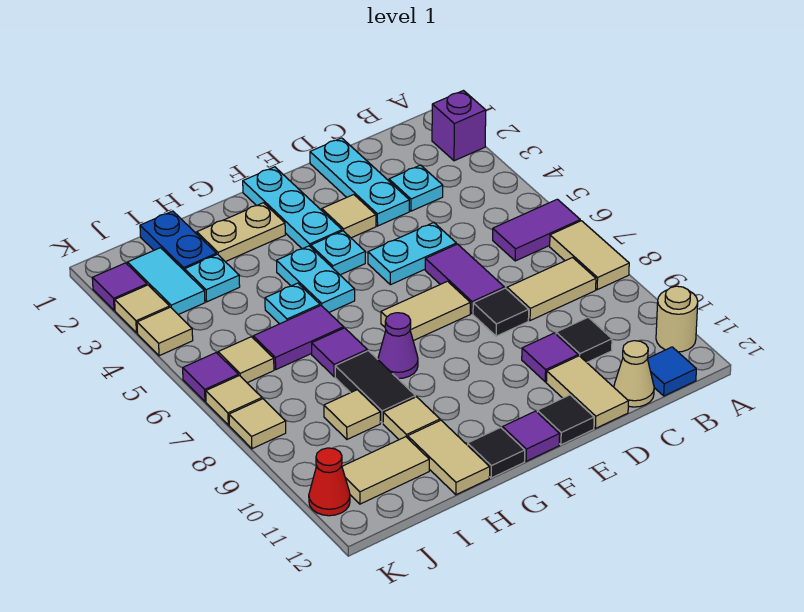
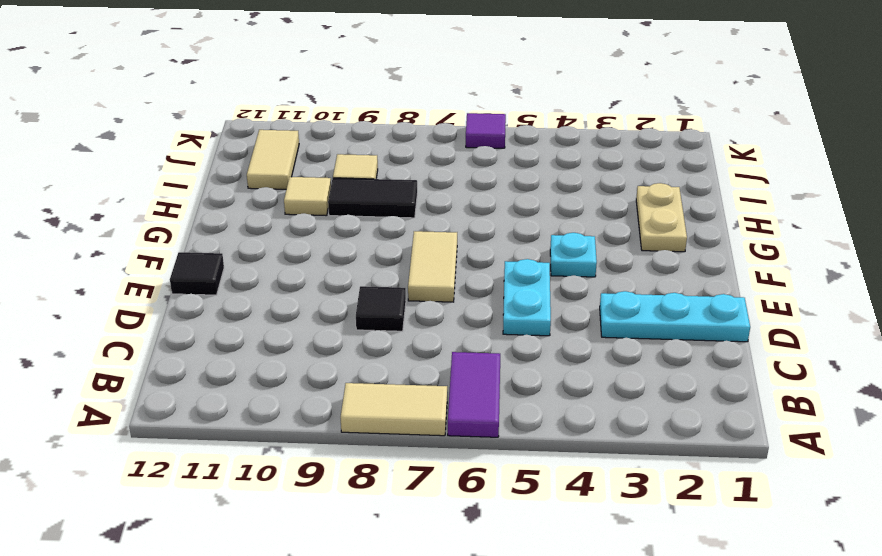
none -> purple brick A2 level 1
none -> tan round brick A11 level 1
none -> tan tile B8:C8 level 1
none -> blue tile B12 level 1

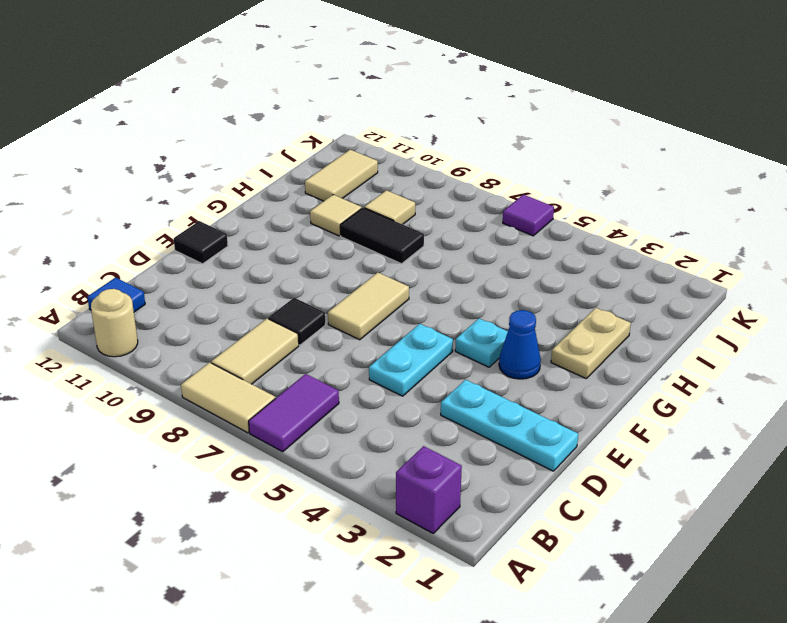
blue cone F3 level 1 -> cyan plate F1:F3 level 1
none -> cyan plate C3 level 1
none -> black tile C10 level 1
none -> tan cone C12 level 1
none -> purple tile D6:D7 level 1

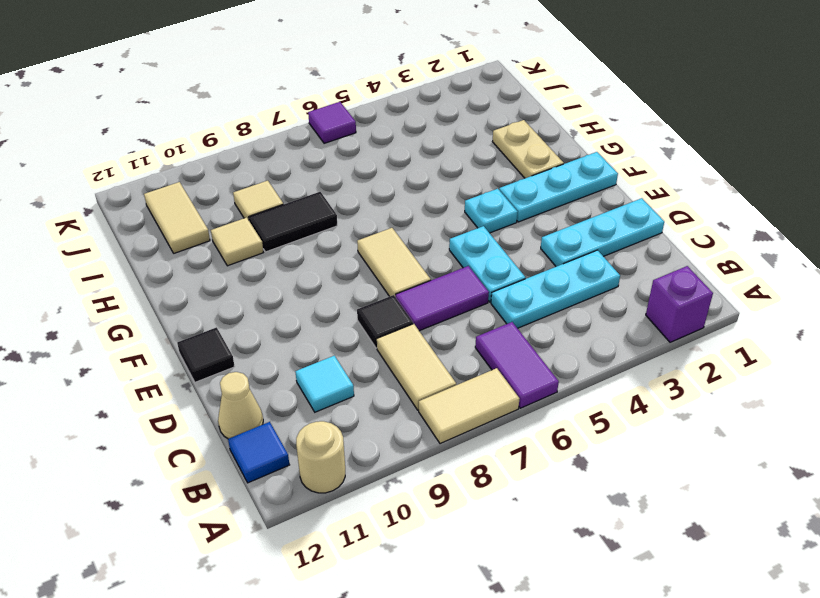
cyan plate C3:C5 level 1 -> cyan plate C3 level 1
cyan tile C10 level 1 -> black tile C10 level 1
none -> purple tile D10 level 1
none -> tan tile D11:D12 level 1
none -> tan tile E3 level 1
none -> purple tile F12 level 1

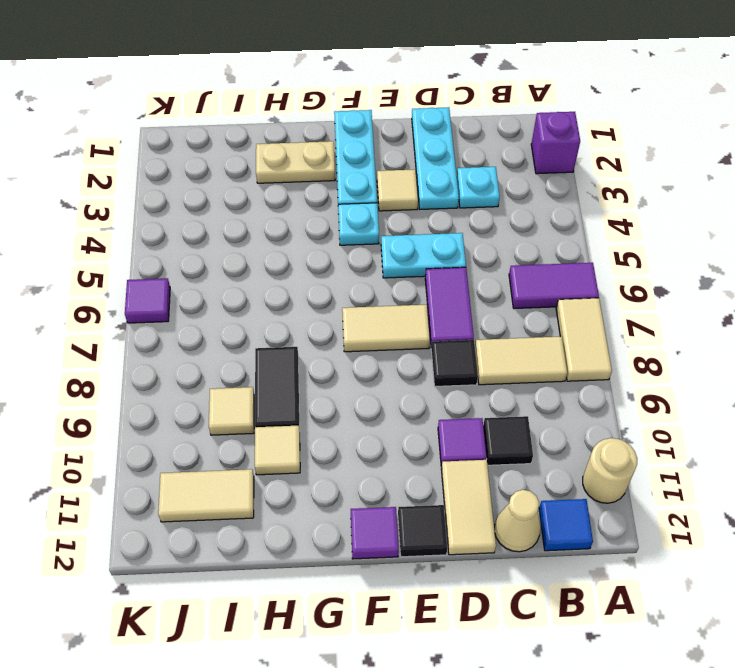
none -> cyan plate G4:G5 level 1
none -> purple cone G8 level 1
none -> black tile G12 level 1
none -> cyan plate H5 level 1

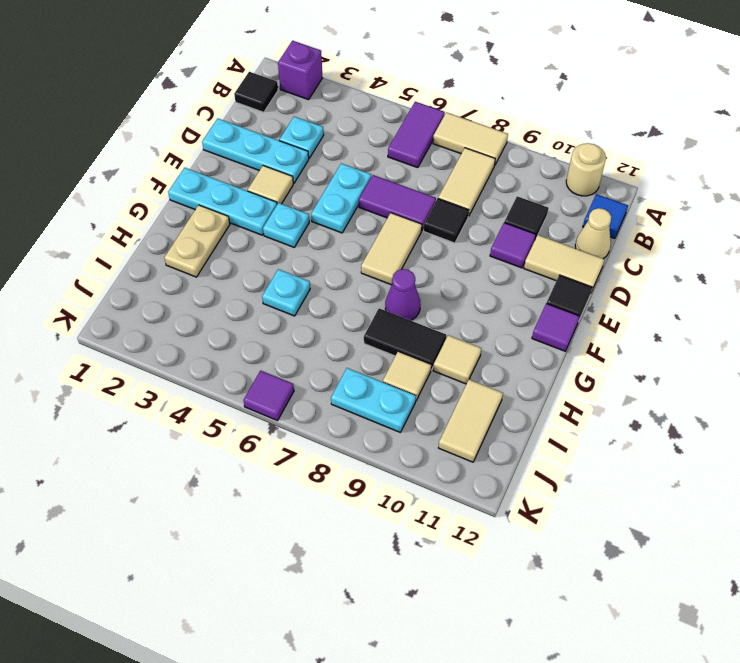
black tile B1 level 1 -> black tile G12 level 1
cyan plate J8:J9 level 1 -> cyan plate G4:G5 level 1
none -> purple tile H6:I6 level 1
none -> purple tile H7 level 1
none -> tan tile H11:H12 level 1
none -> blue plate I1:I2 level 1

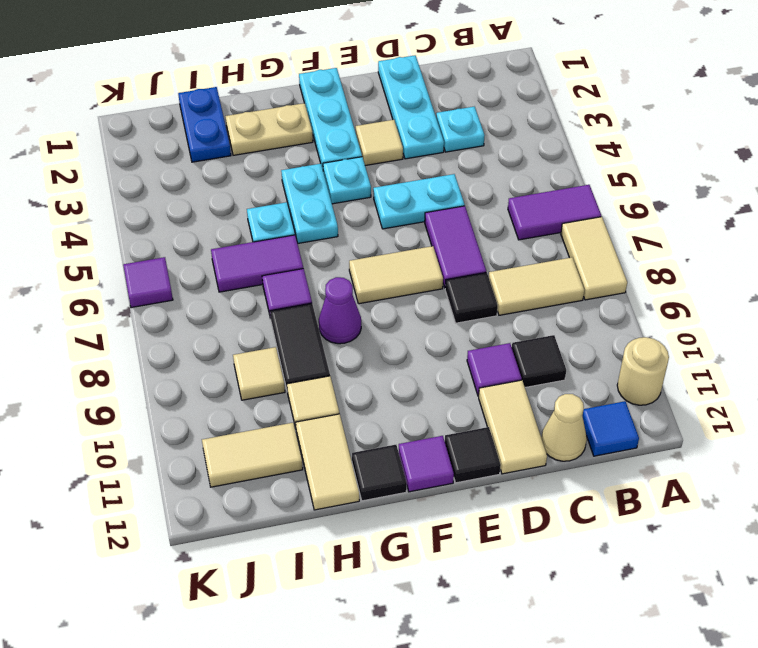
none -> purple brick A2 level 1
none -> cyan plate I3 level 1
none -> cyan tile J2:J3 level 1
none -> tan tile J6 level 1

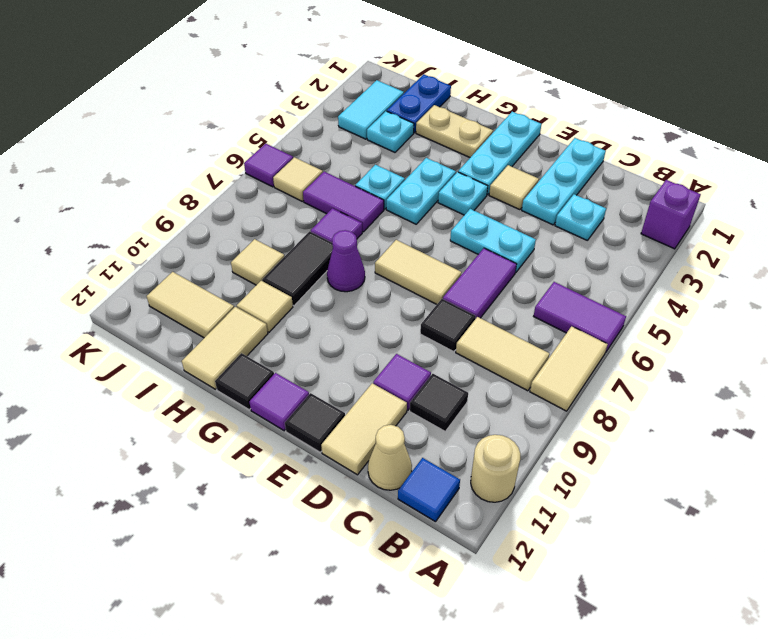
none -> purple tile K2 level 1
none -> tan tile K3 level 1
none -> tan tile K4 level 1
none -> tan tile K7 level 1

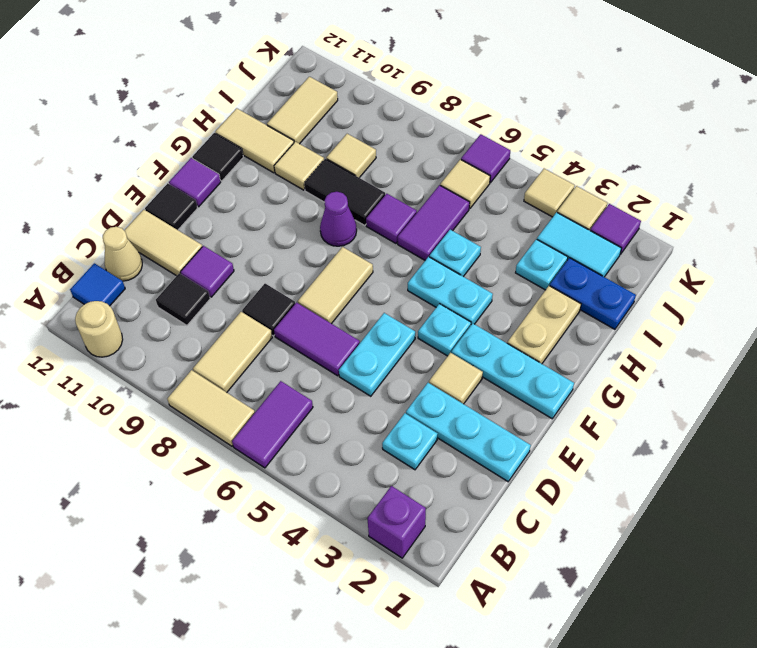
none -> tan tile K7 level 1
none -> tan tile K8 level 1
none -> red cone K11 level 1

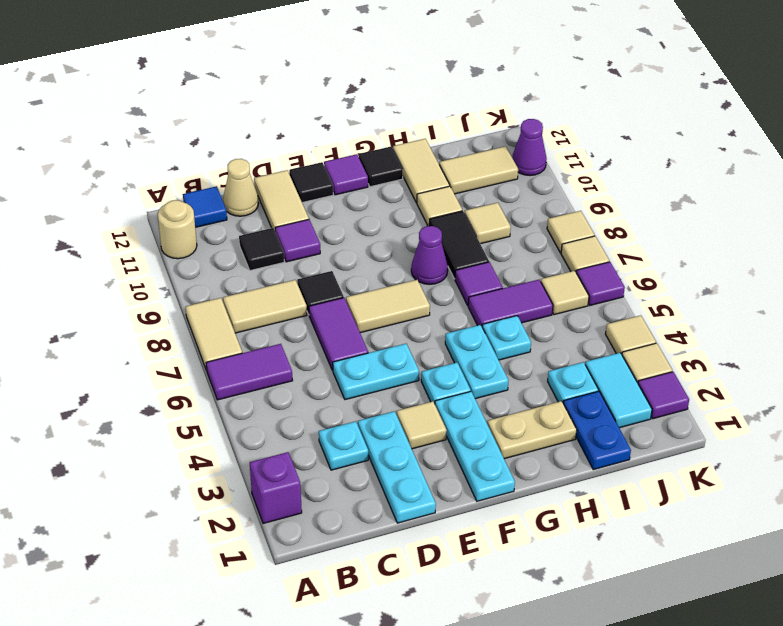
purple cone K11 level 1 -> red cone K11 level 1

